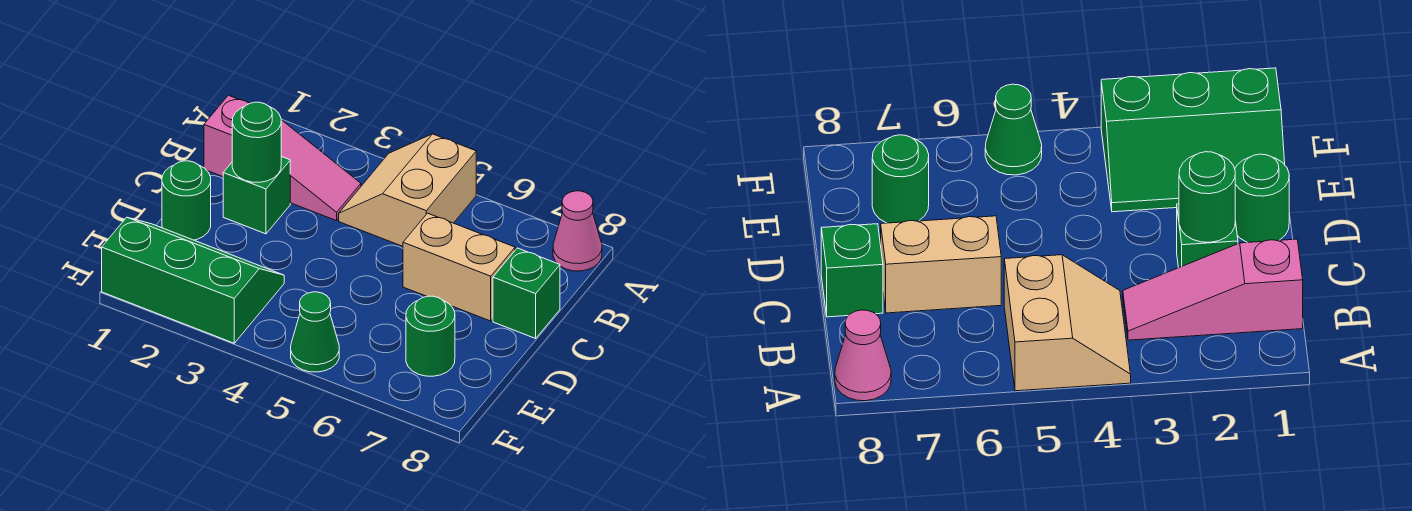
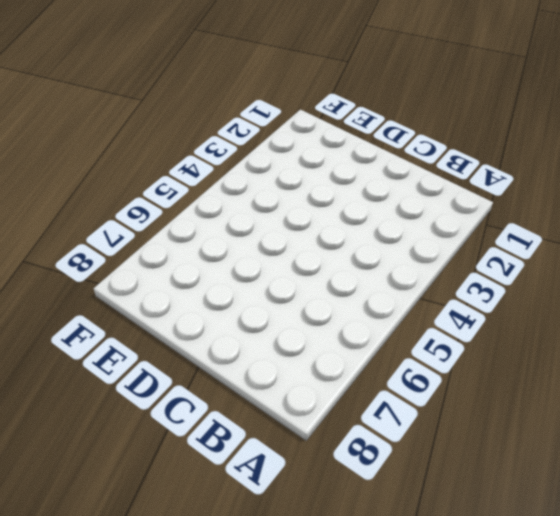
none -> tan slope A4:B5 level 1 top 5
none -> pink cone A8 level 1

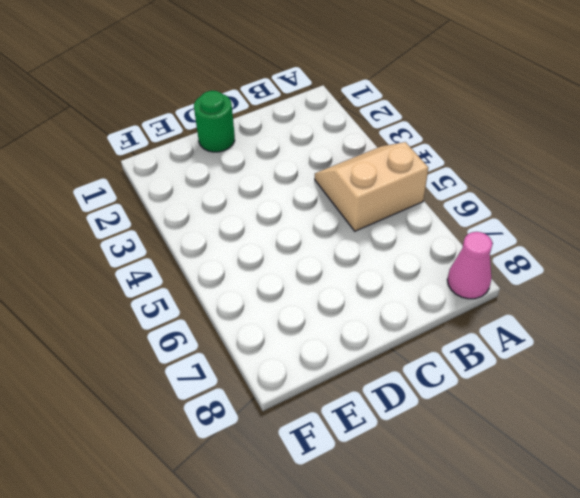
none -> pink slope B1:B3 level 1 top 1
none -> green brick C2 level 1

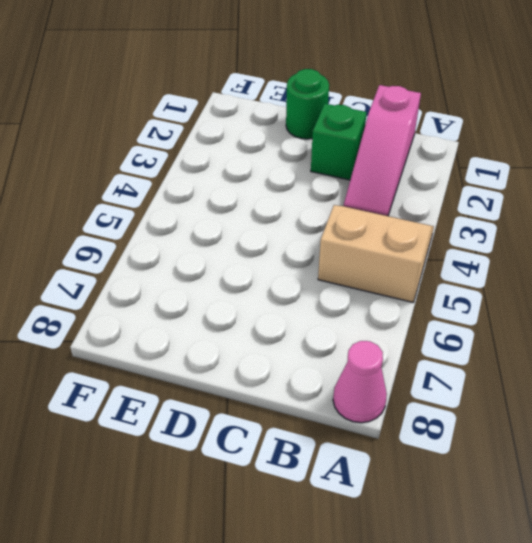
none -> tan brick C6:C7 level 1
none -> green brick C8 level 1

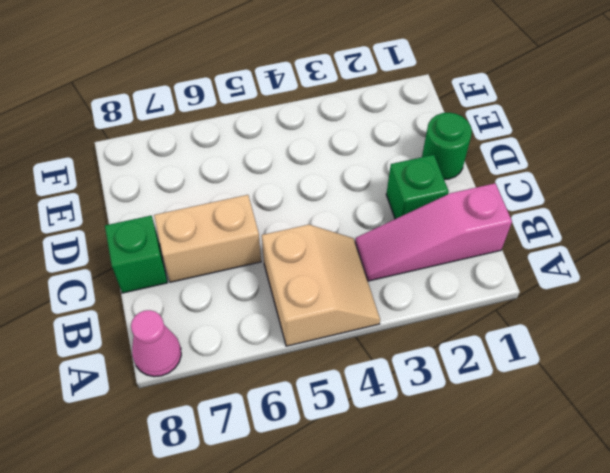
none -> green slope E1:F3 level 1 top F
none -> green round brick E7 level 1

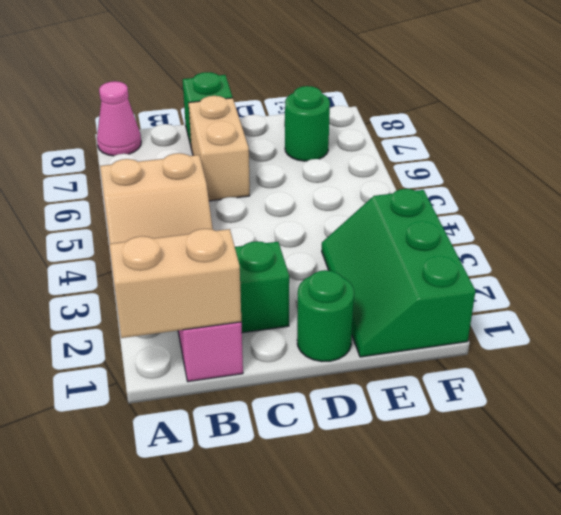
tan brick A1:B1 level 2 -> none
none -> green cone F5 level 1
none -> green round brick C2 level 2

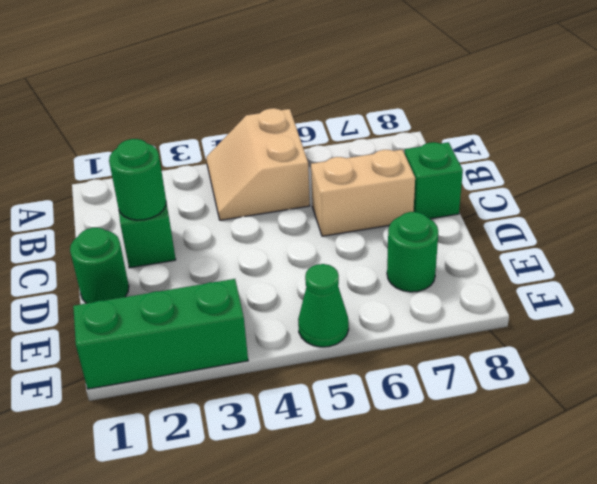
none -> pink cone A8 level 1
none -> pink slope B1:B3 level 1 top 1

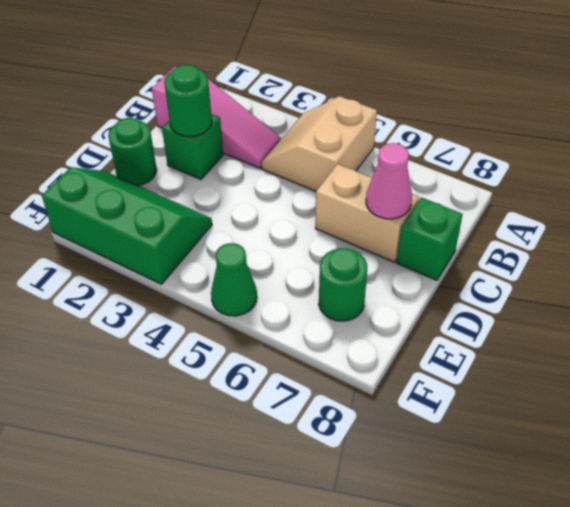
pink cone C7 level 2 -> pink cone A8 level 1

